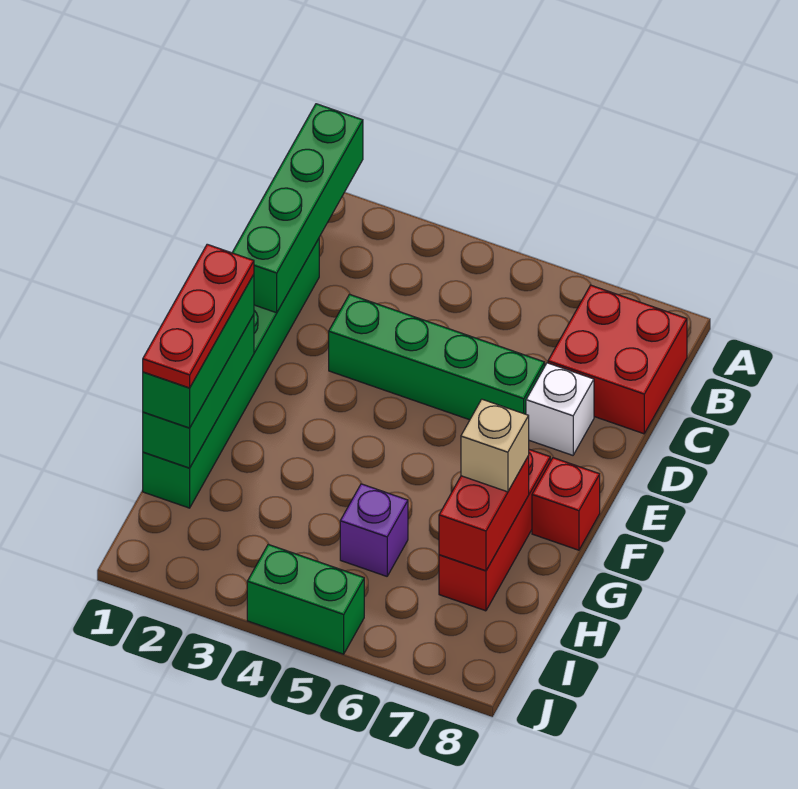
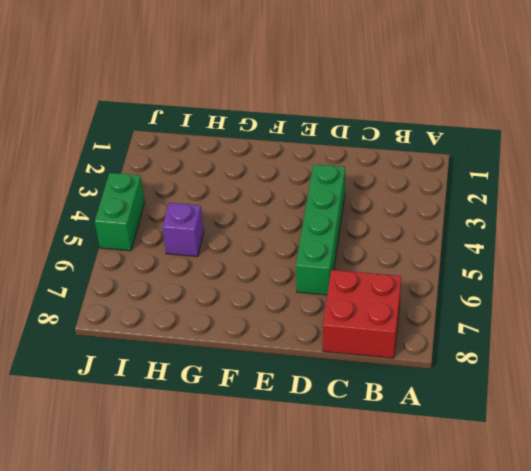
none -> green brick C1:H1 level 1
none -> white brick D7 level 1
none -> red brick F7:H7 level 1

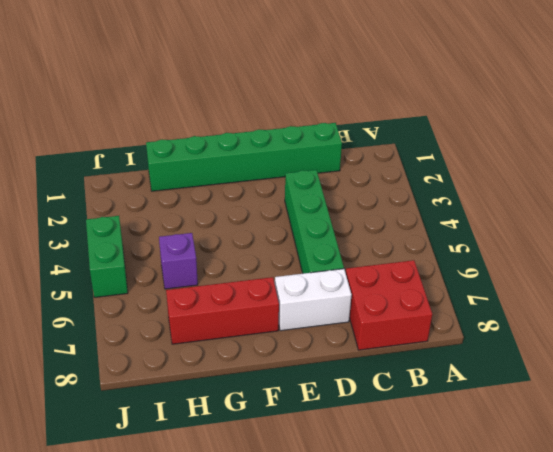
white brick D7:E7 level 1 -> white brick D7 level 1
none -> red brick F8 level 1
none -> green brick A1:D1 level 2
none -> green brick F1:H1 level 2

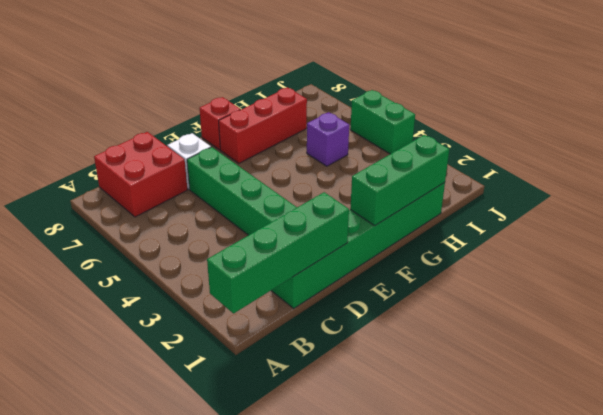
none -> red brick G7:H7 level 2
none -> green brick F1:H1 level 3
none -> tan brick G7 level 3

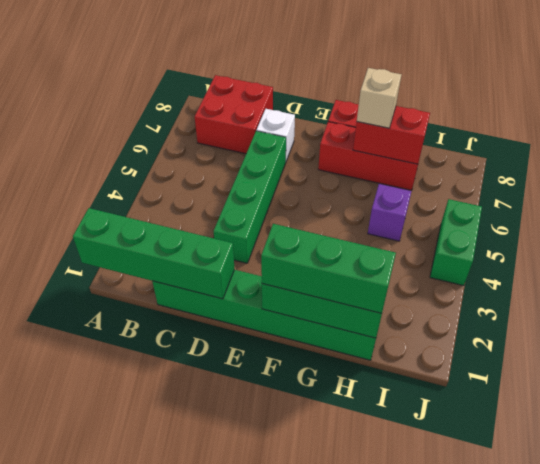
none -> red plate F1:H1 level 4

